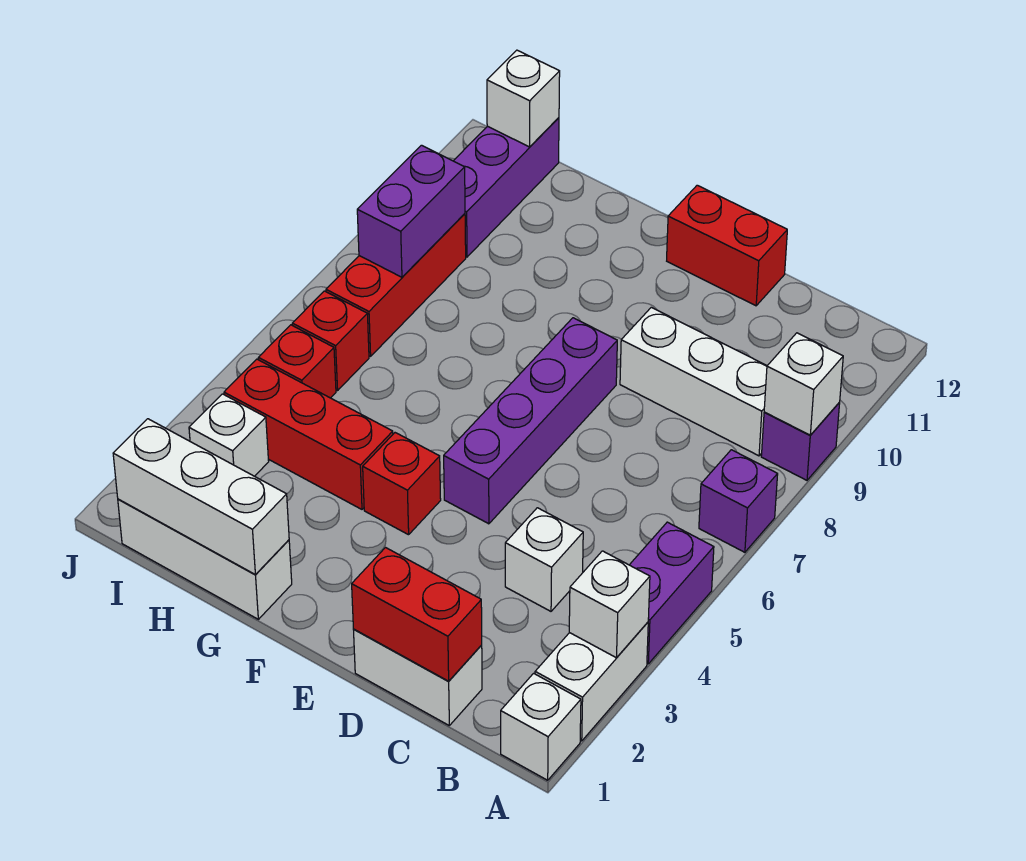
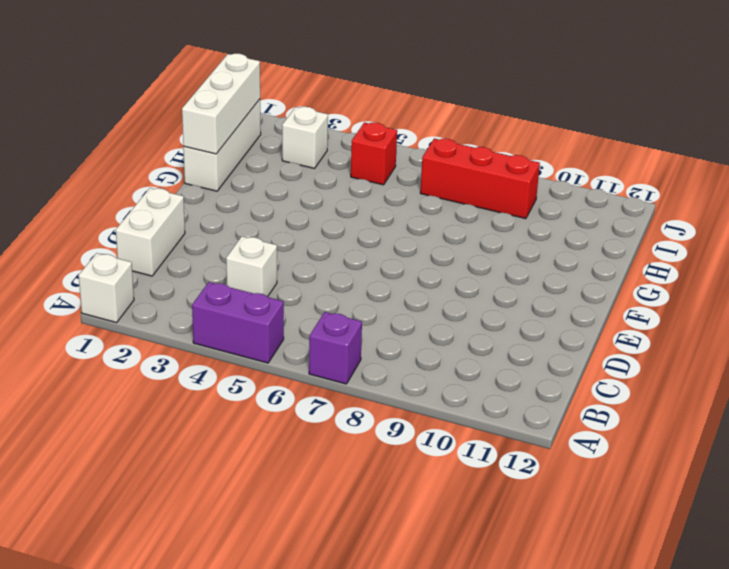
none -> white brick A2:A3 level 1
none -> purple brick A9 level 1
none -> white brick B9:D9 level 1

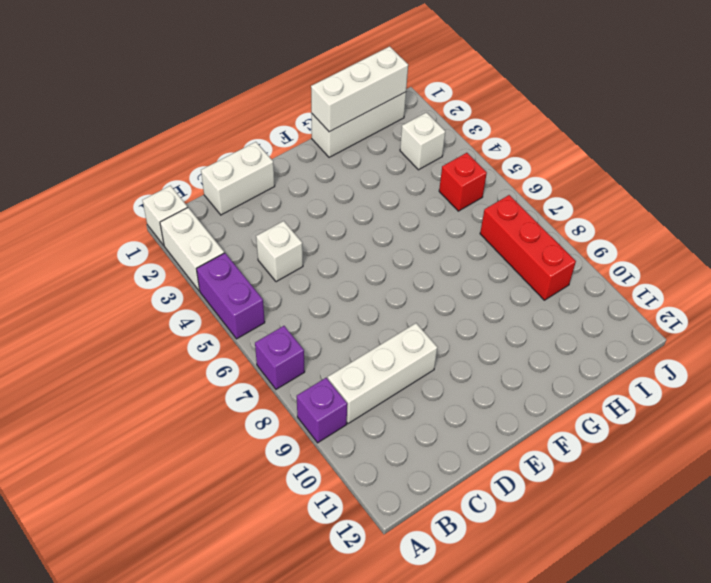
none -> red brick D12:E12 level 1
none -> purple brick E5:E8 level 1
none -> red brick F4 level 1

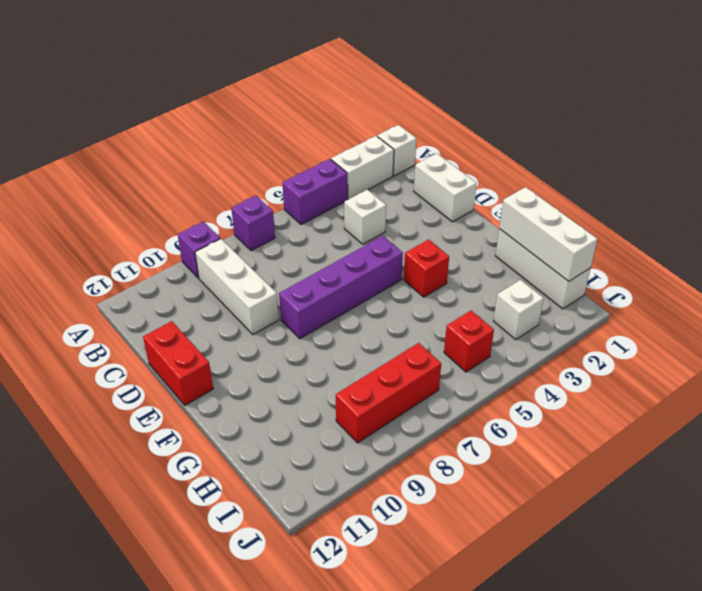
none -> red brick G4:I4 level 1
none -> red brick I6 level 1
none -> purple brick I10:I12 level 1

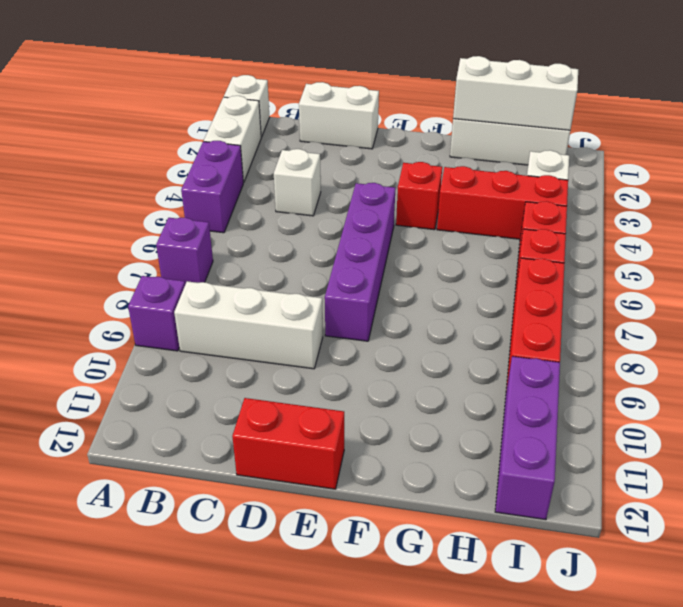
none -> white brick A3 level 2
none -> white brick A9 level 2
none -> red brick C1:D1 level 2

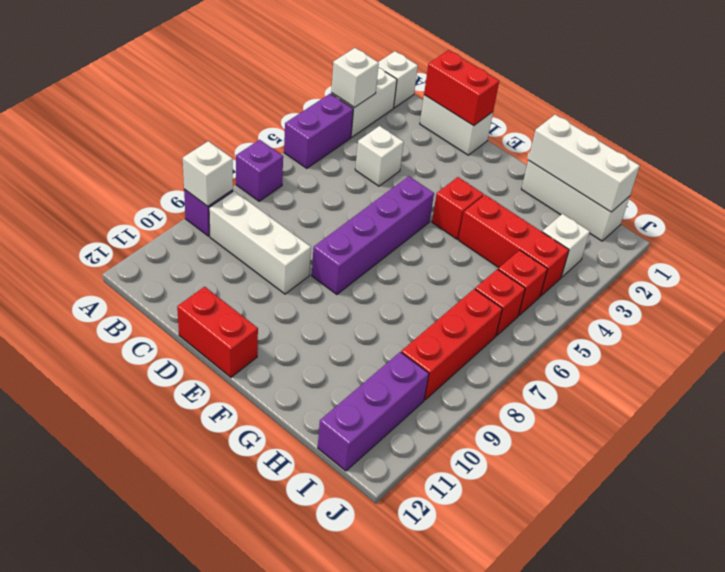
none -> purple brick I8:I9 level 2
none -> white brick I12 level 2

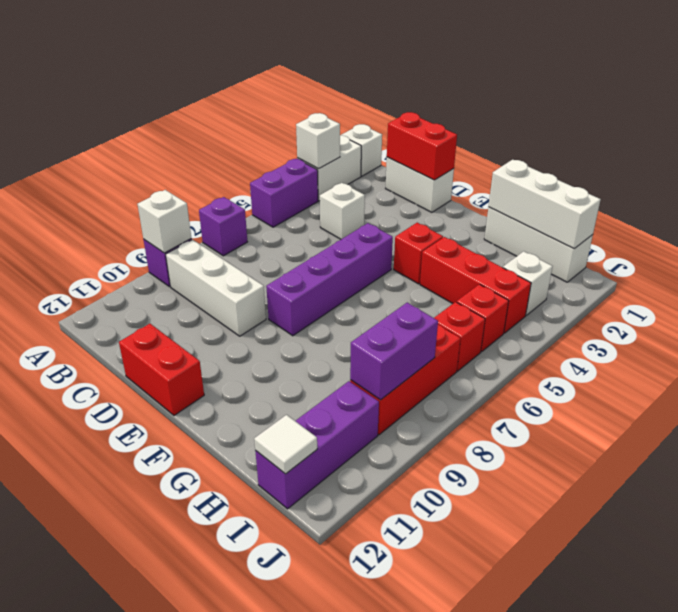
white tile I12 level 2 -> white brick I12 level 2

